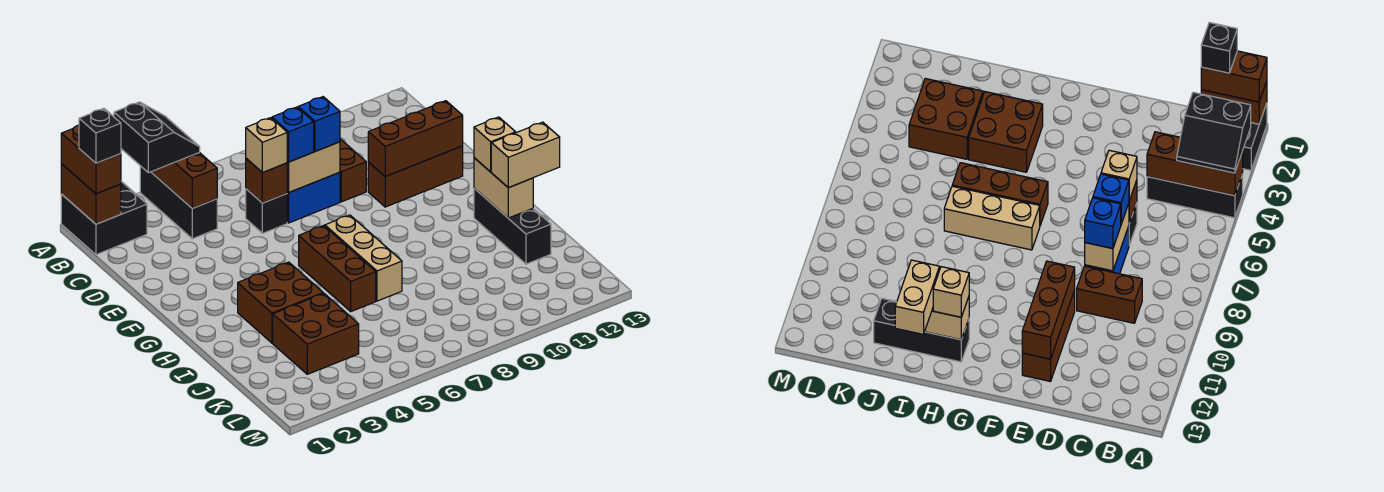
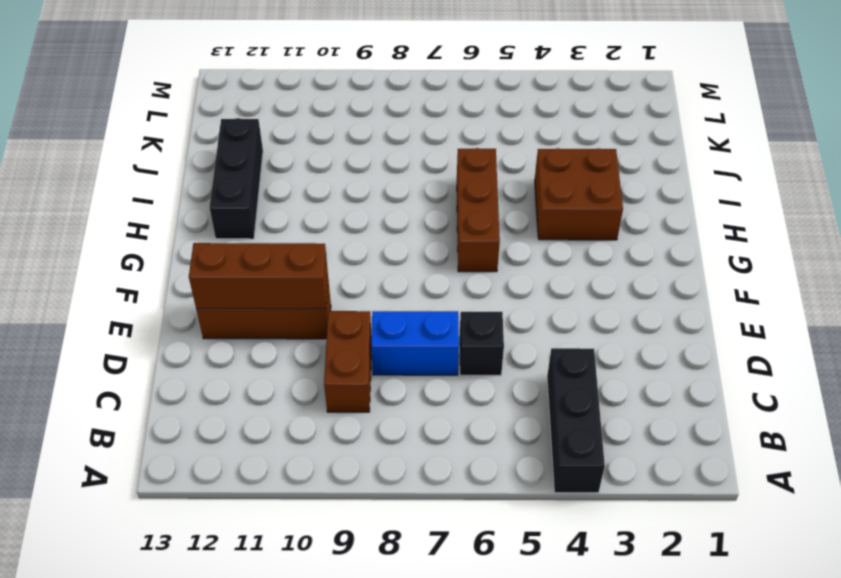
none -> black brick A1:B2 level 1
none -> tan brick G7:I7 level 1
none -> brown brick J3:K4 level 1

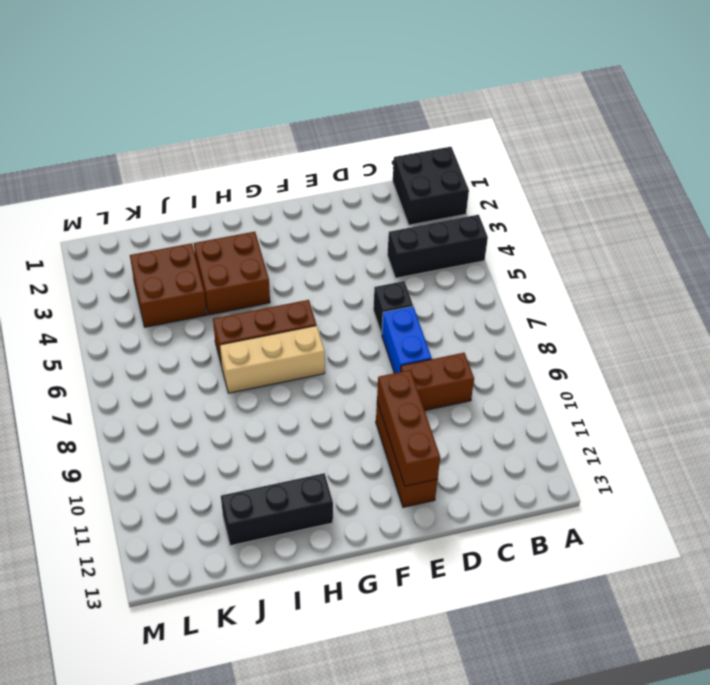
none -> brown brick A1:B1 level 2
none -> brown brick A4:C4 level 2
none -> brown brick D6 level 2

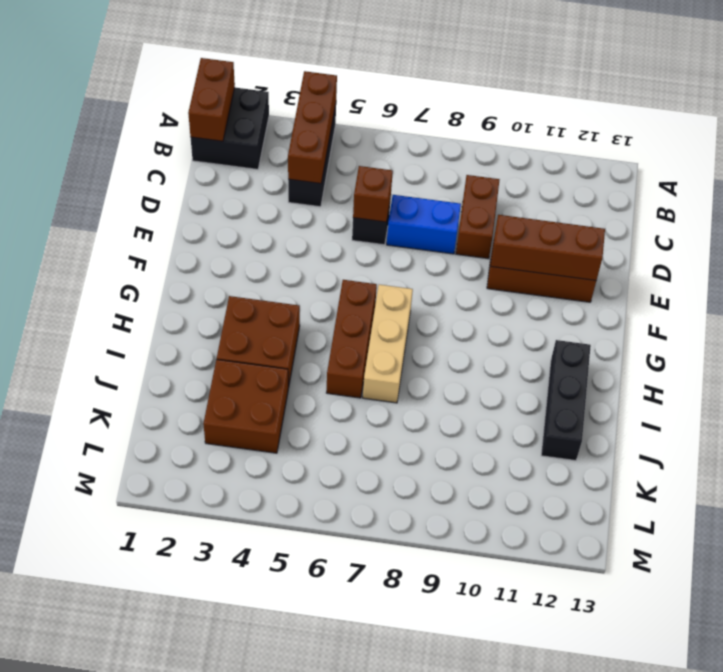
none -> tan brick D7:D8 level 2
none -> tan brick H12:I12 level 2
none -> brown brick A1:B1 level 3

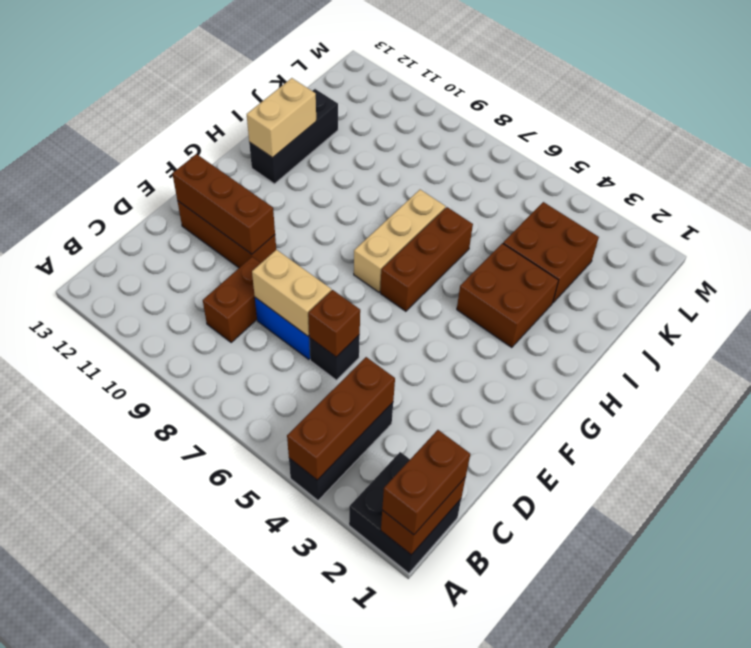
none -> black slope A3:B4 level 3 top 3
none -> tan brick D6 level 3
none -> blue brick D7 level 3

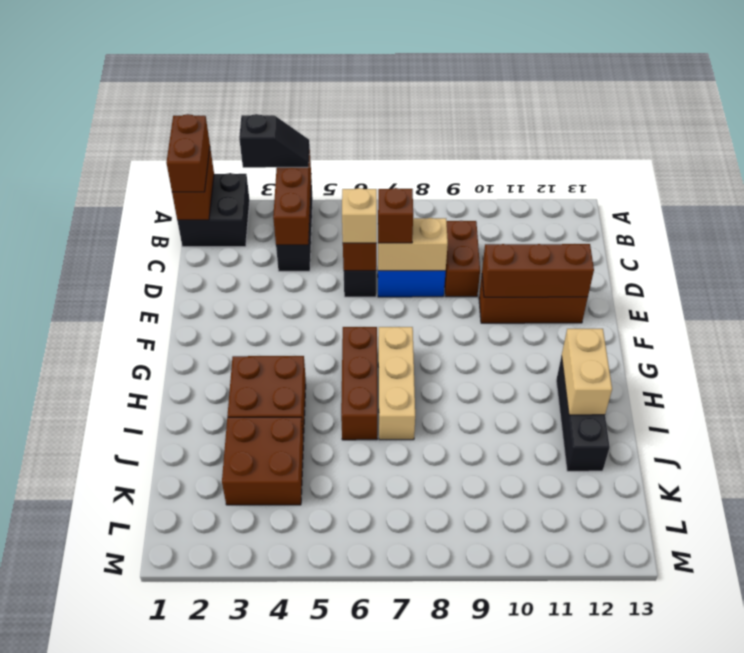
black slope A3:A4 level 3 top 3 -> black slope A3:B4 level 3 top 3
brown brick D7 level 3 -> blue brick D7 level 3
none -> blue brick D8 level 3
none -> tan brick H12 level 3
none -> tan brick I12:I13 level 3

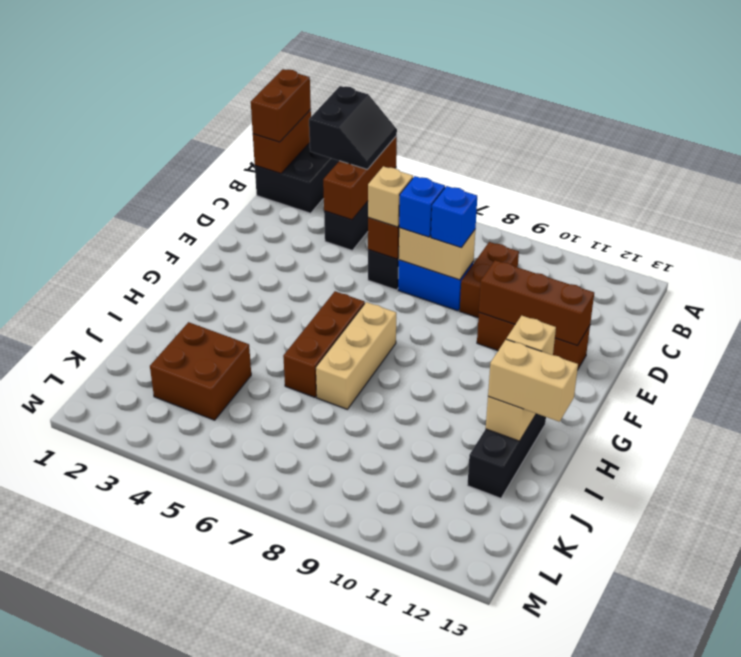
none -> brown brick H3:I4 level 1
none -> black brick B1 level 4

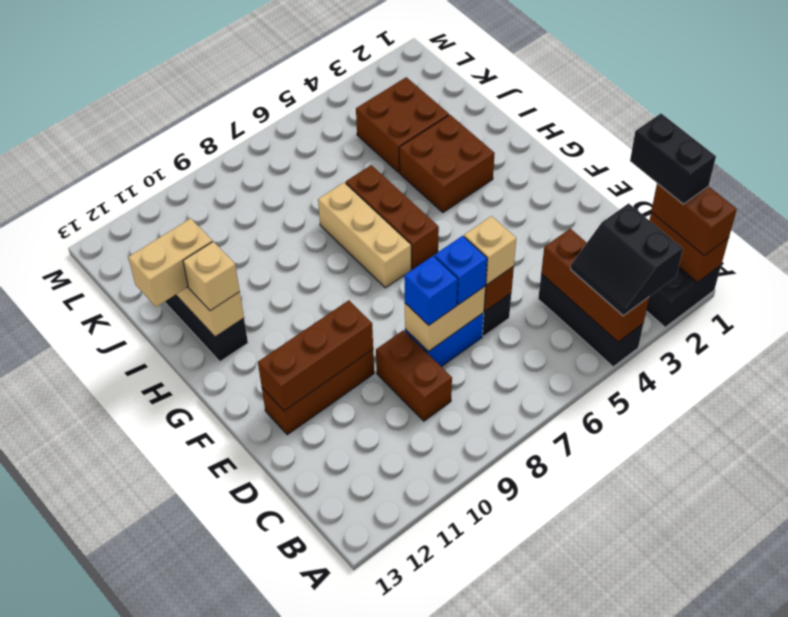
black brick B1:C1 level 4 -> black brick B1 level 4

